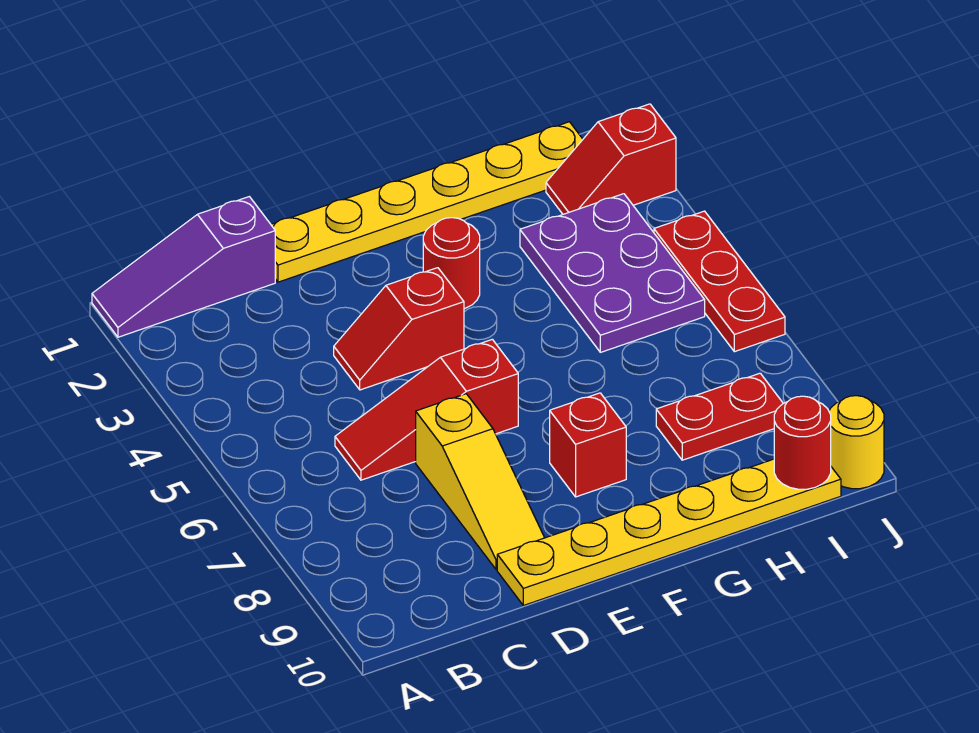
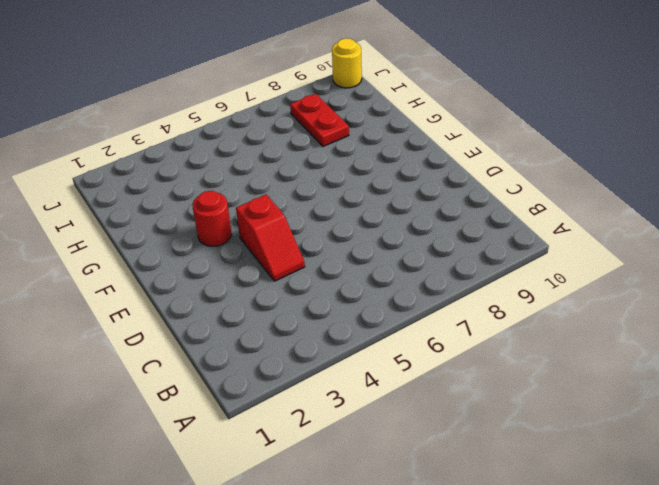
none -> purple slope A1:C1 level 1 top C
none -> red slope C6:E6 level 1 top E
none -> yellow plate D1:I1 level 1

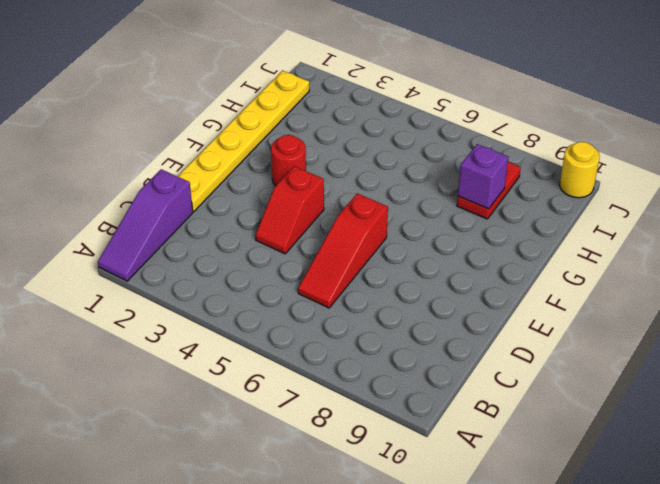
purple brick H8 level 2 -> none
none -> yellow slope D7:D9 level 1 top 7
none -> yellow plate D10:I10 level 1
none -> red brick F8 level 1

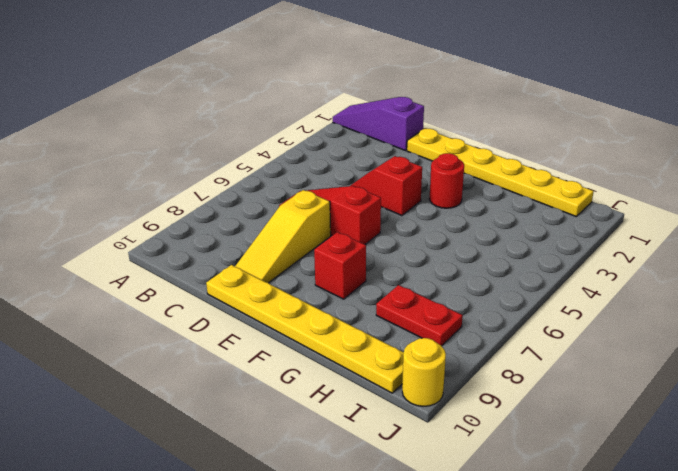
none -> purple plate H3:I5 level 1
none -> red slope I2:J2 level 1 top J
none -> red plate J4:J6 level 1

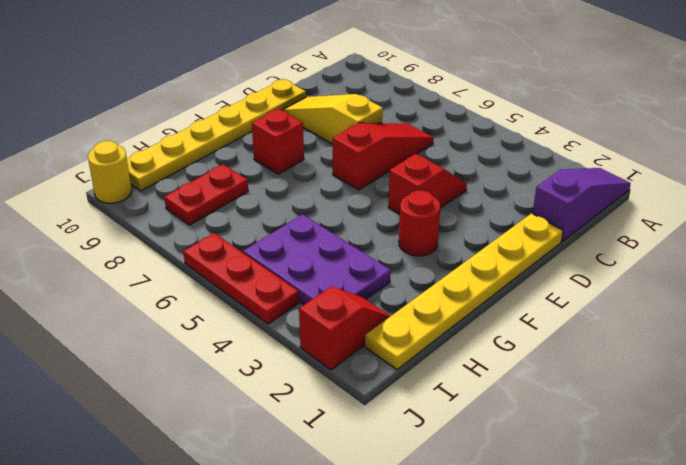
none -> red round brick I10 level 2

